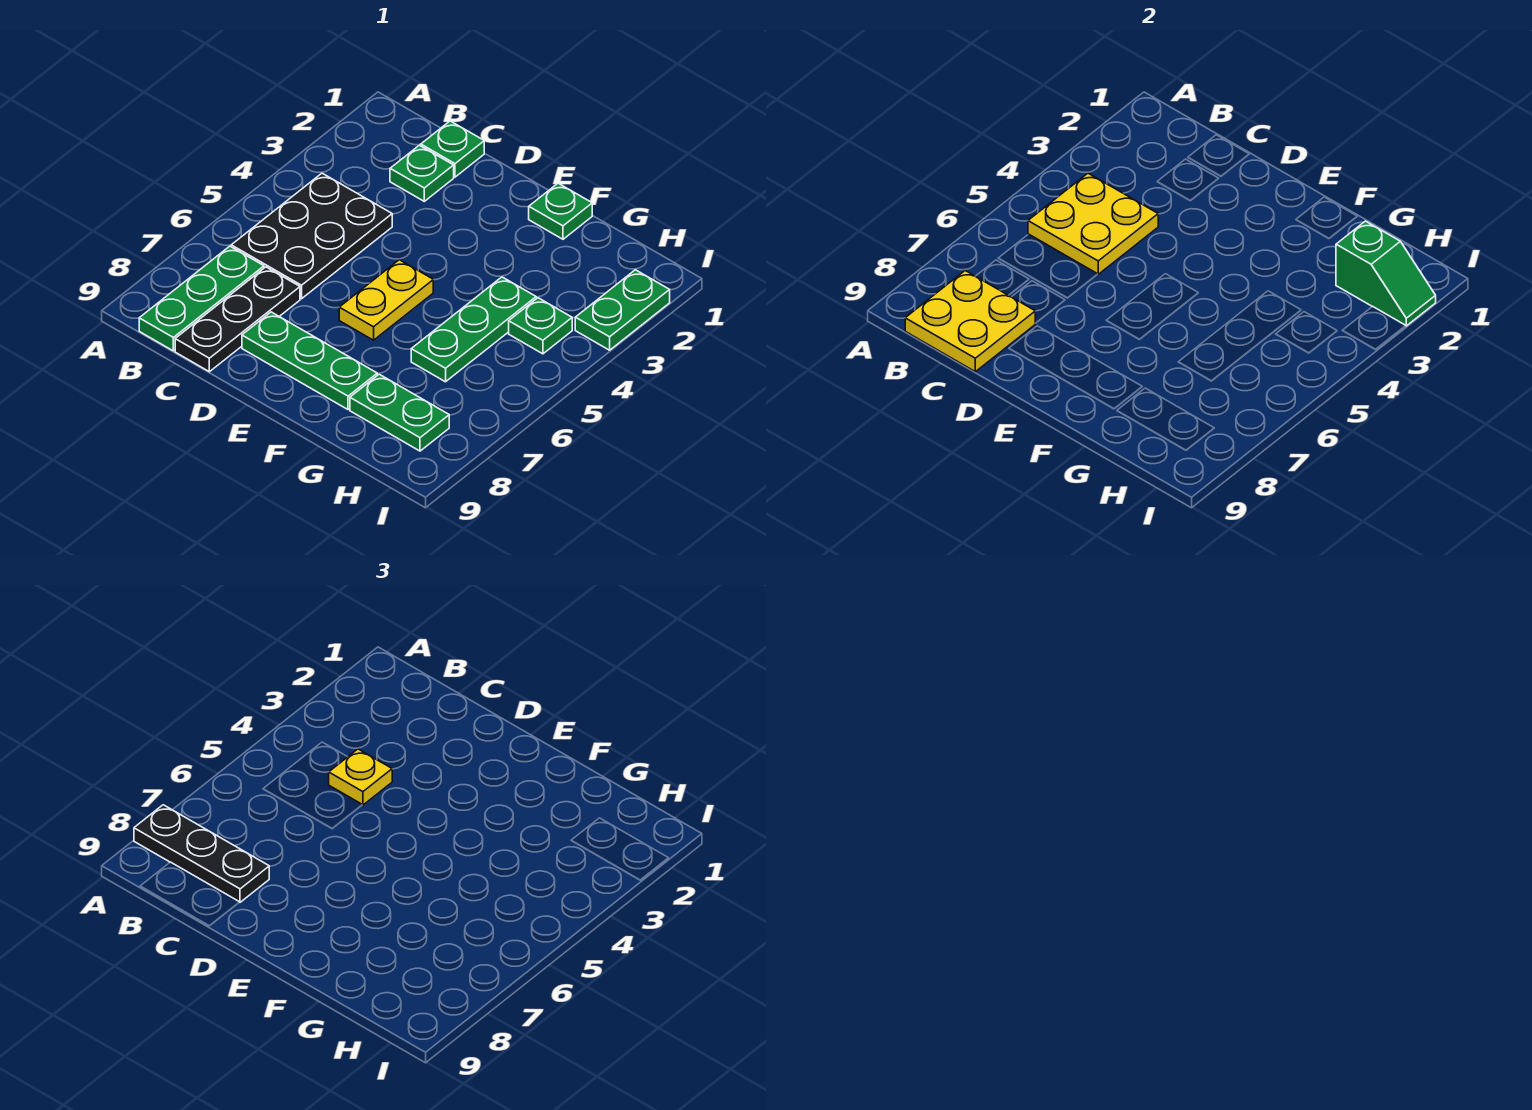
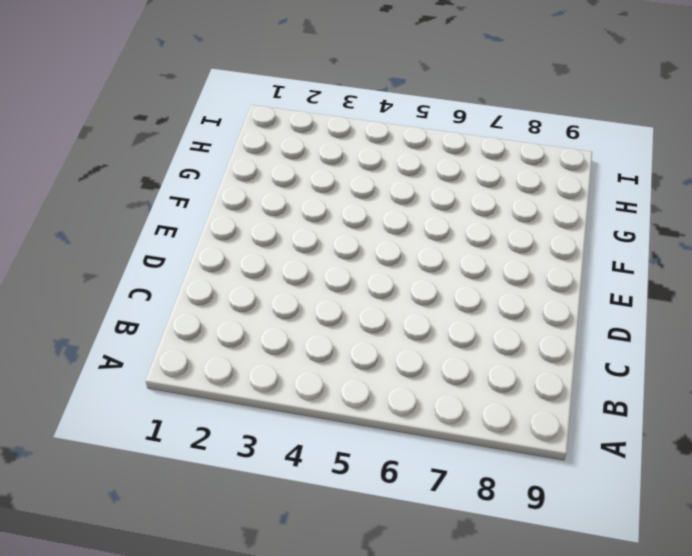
none -> black plate B4:C6 level 1
none -> green plate B7:B9 level 1
none -> green plate C1 level 1

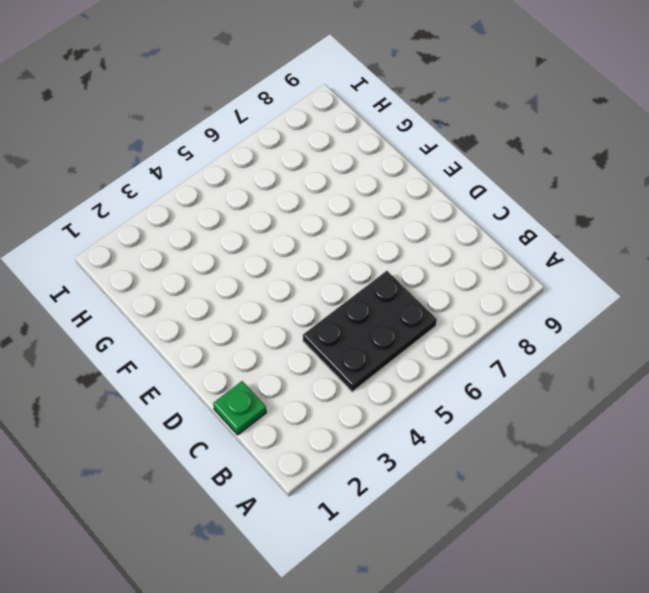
none -> green plate B7:B9 level 1
none -> green plate C2 level 1
none -> black plate C7:C9 level 1

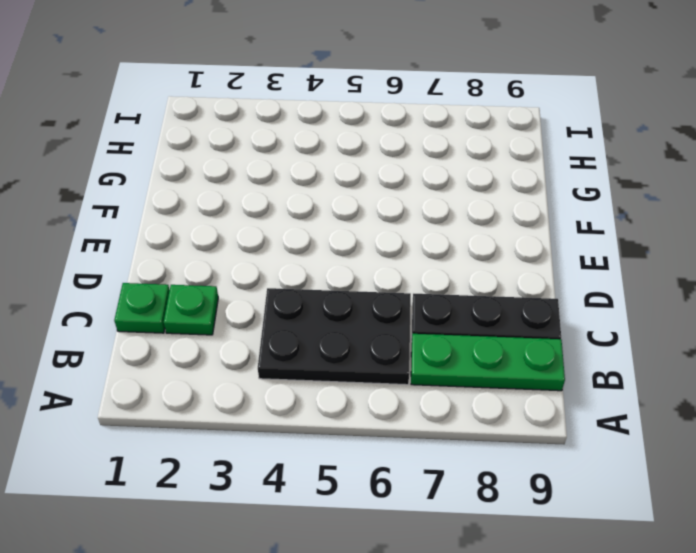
none -> green plate D8:F8 level 1
none -> yellow plate E5:E6 level 1
none -> green plate F1 level 1

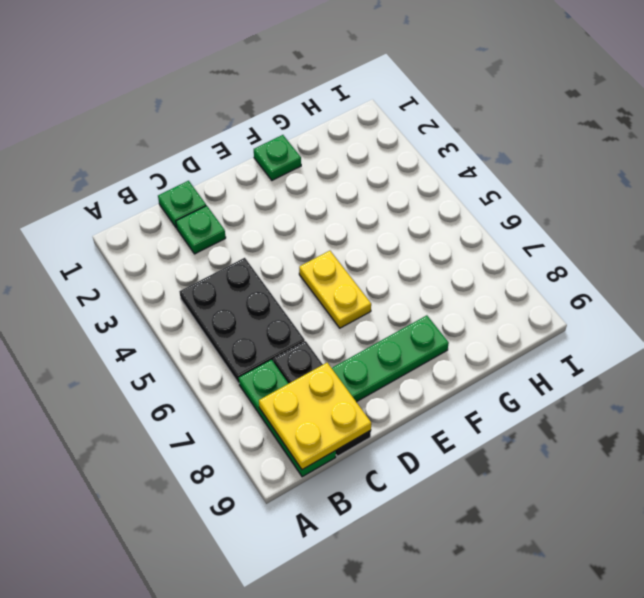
none -> green plate G4:G6 level 1
none -> green plate G8:H8 level 1
none -> green plate H4 level 1

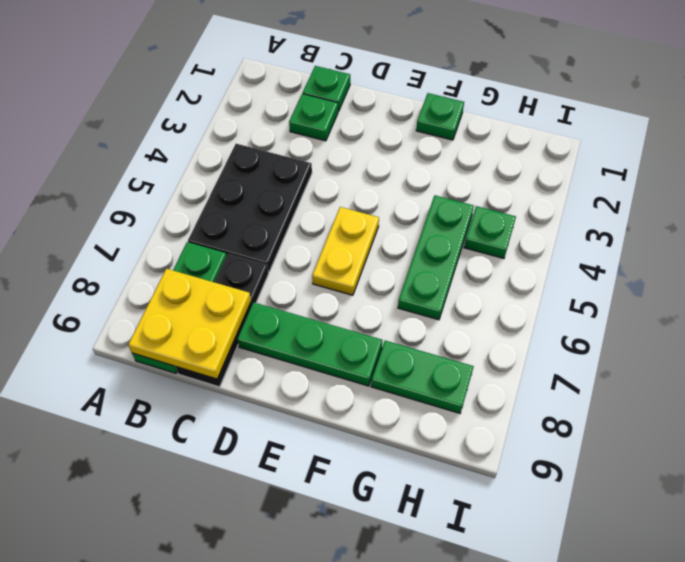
none -> green plate I2:I3 level 1
none -> yellow plate B4:C5 level 2
none -> green slope H2:I2 level 2 top H

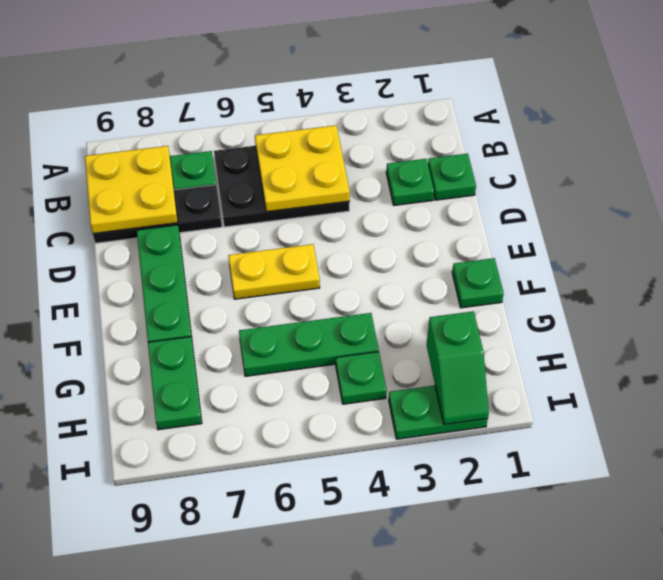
none -> black plate A8:C8 level 3
none -> yellow plate C4 level 3

